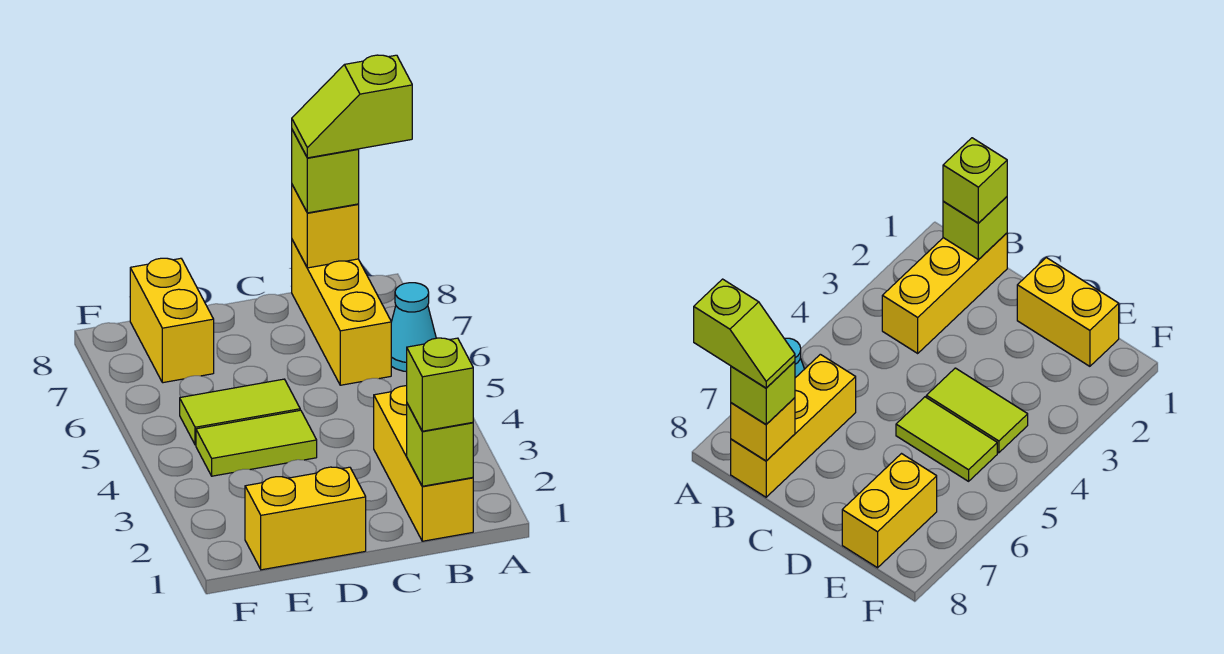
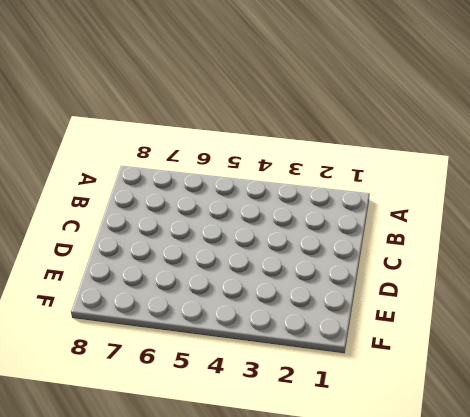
none -> cyan cone A6 level 1
none -> yellow brick B1:B3 level 1
none -> yellow brick B6:B8 level 1

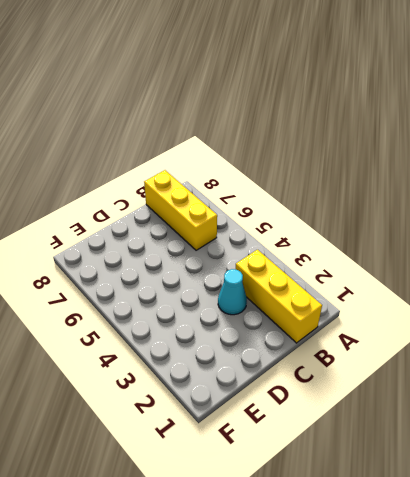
cyan cone C3 level 1 -> cyan cone A6 level 1
none -> yellow brick D1:E1 level 1
none -> lime tile D4:E4 level 1
none -> lime tile D5:E5 level 1

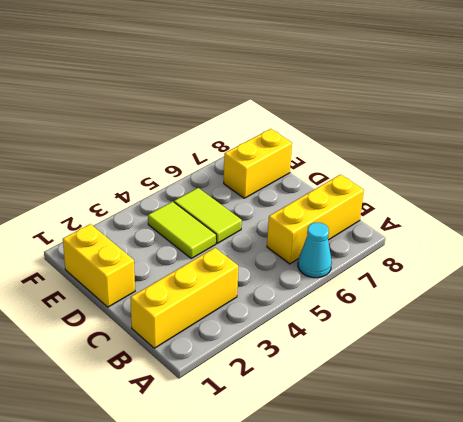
none -> lime brick B1 level 2
none -> yellow brick B8 level 2
none -> lime brick B1 level 3

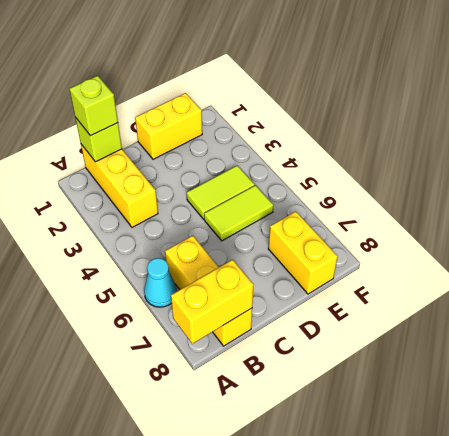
yellow brick A8:B8 level 2 -> yellow brick B8 level 2
none -> lime brick B8 level 3
none -> lime slope A8:B8 level 4 top A

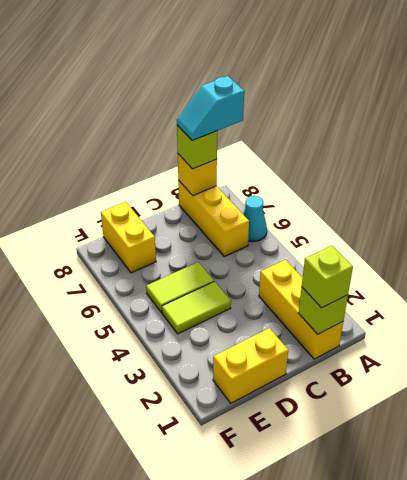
cyan slope A8:B8 level 4 top A -> lime slope A8:B8 level 4 top A

